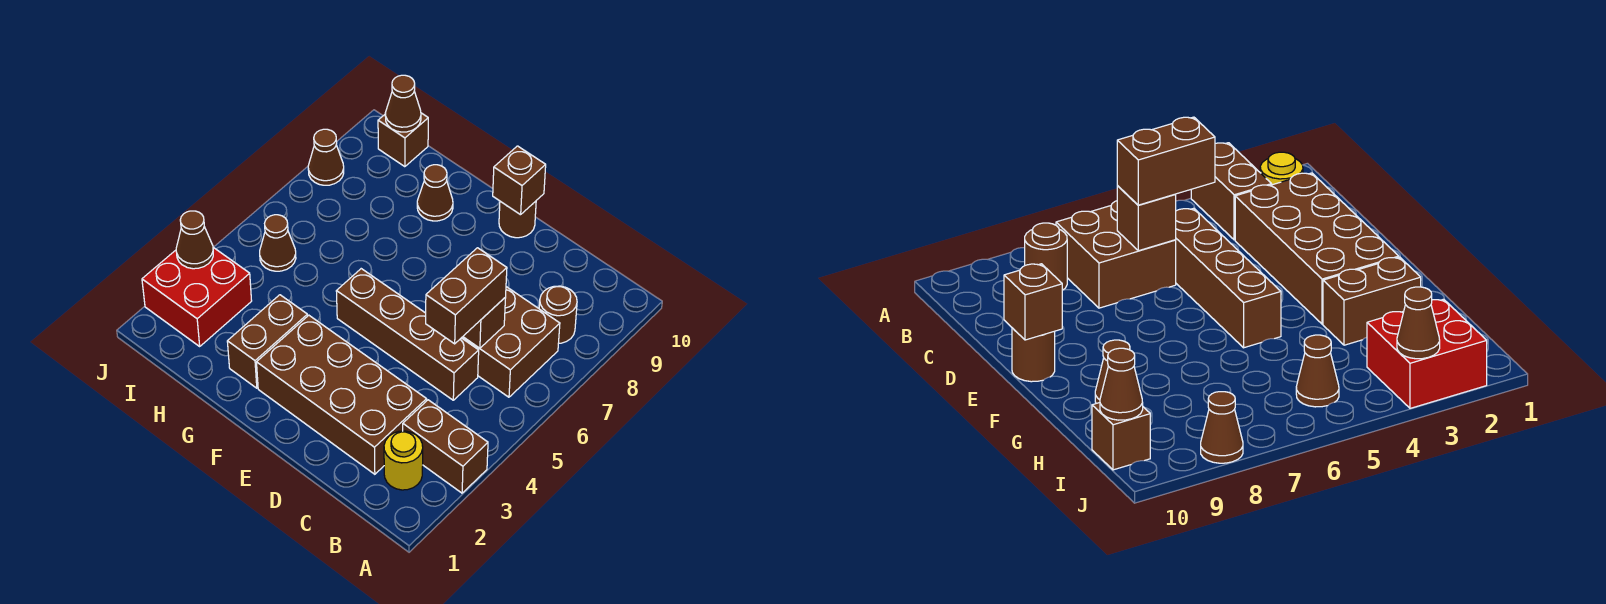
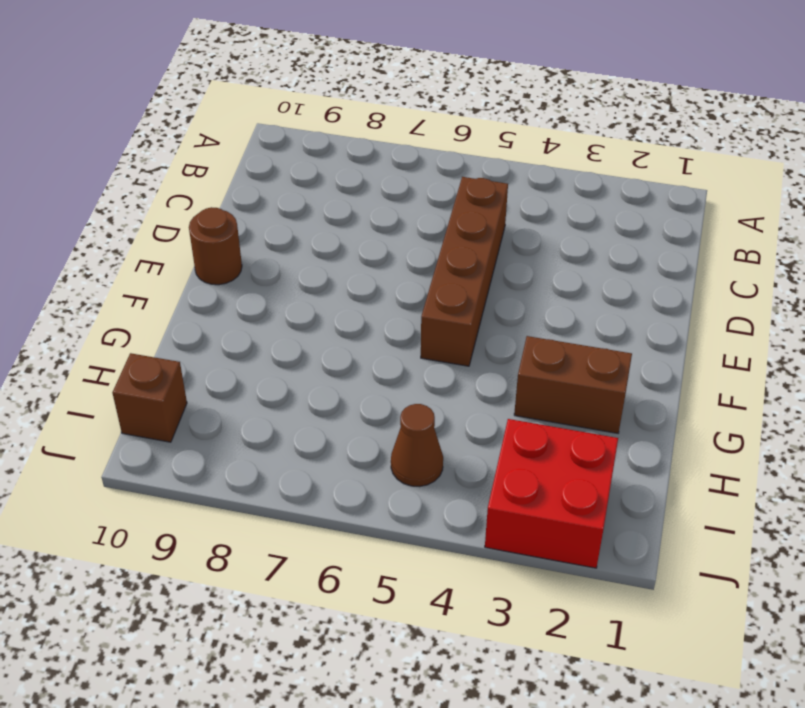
none -> brown brick A3:B3 level 1
none -> yellow round brick B2 level 1
none -> brown brick B6:C7 level 1

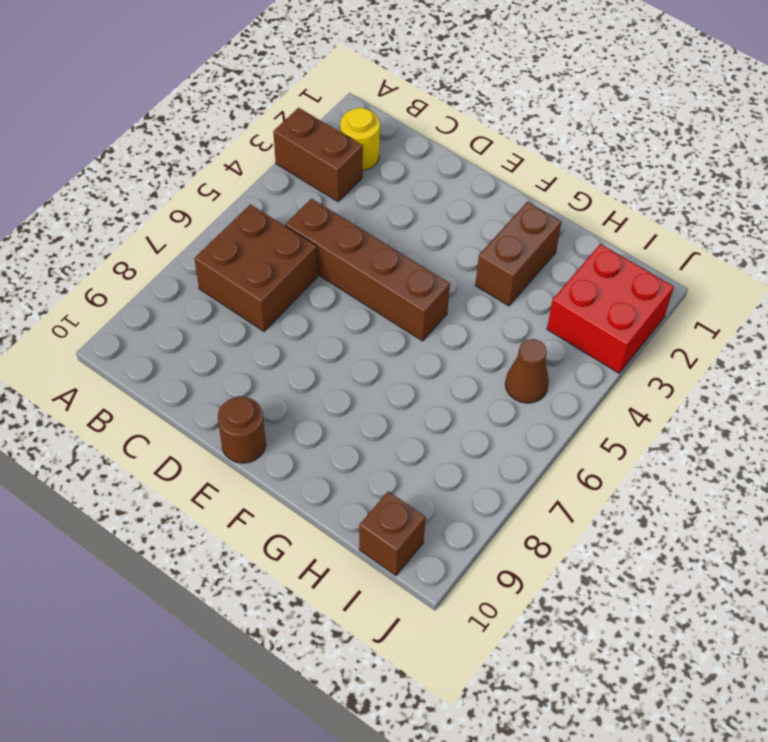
none -> brown round brick B8 level 1
none -> brown brick C2:F3 level 1
none -> brown cone G9 level 1

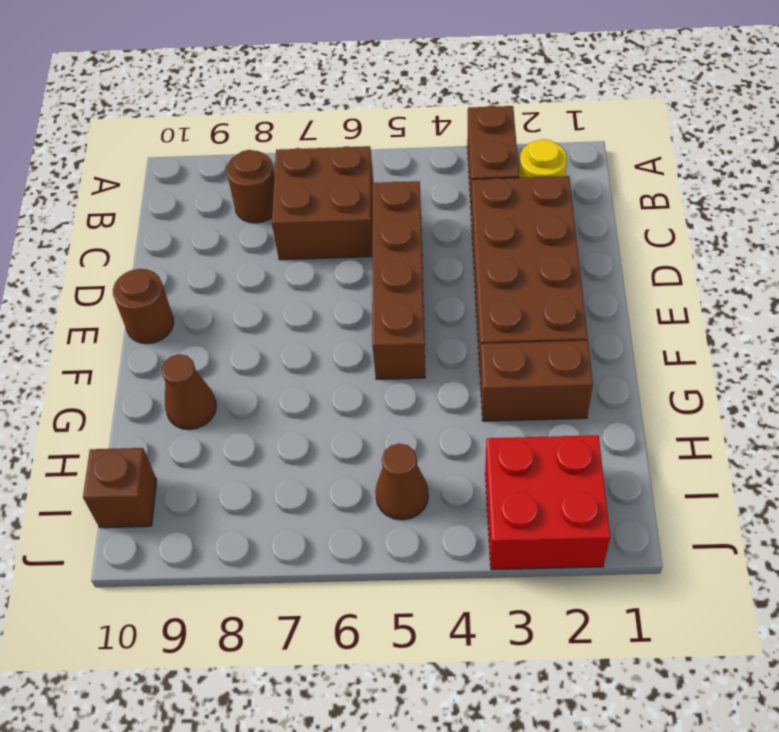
none -> brown cone J8 level 1
none -> brown brick C6 level 2
none -> brown brick E10 level 2

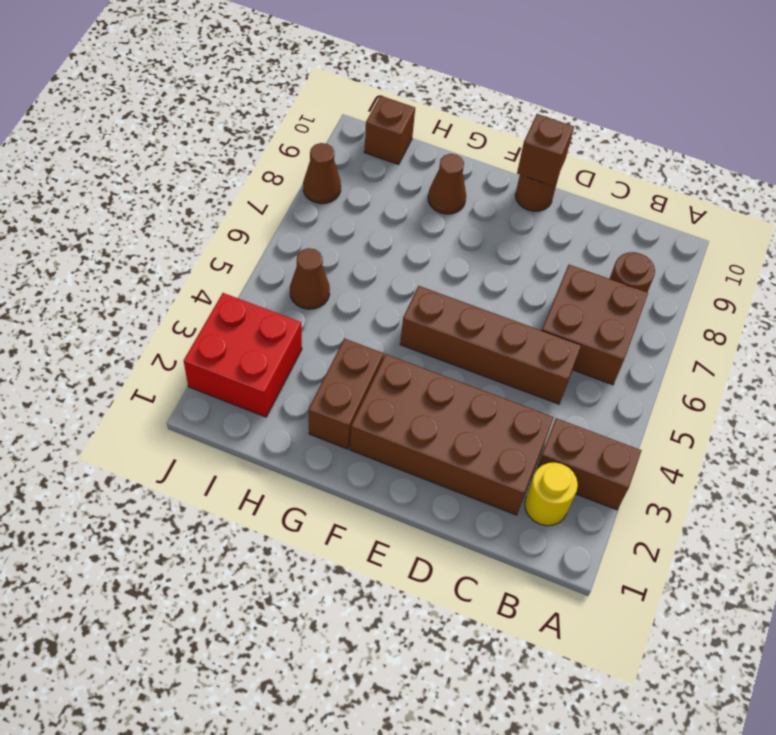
none -> brown brick C6 level 2
none -> brown cone I10 level 2
none -> brown cone J3 level 2

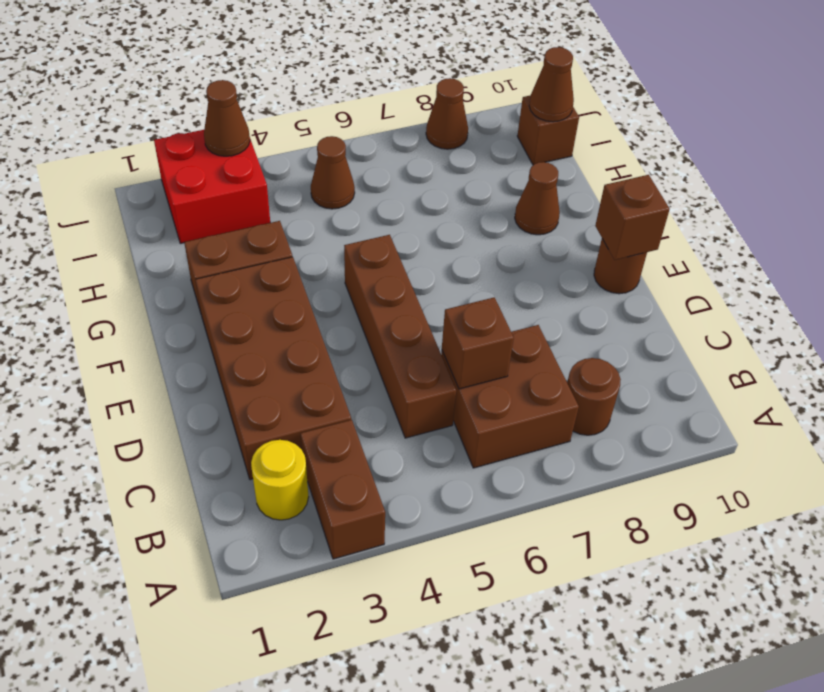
none -> brown brick C5:C6 level 3

